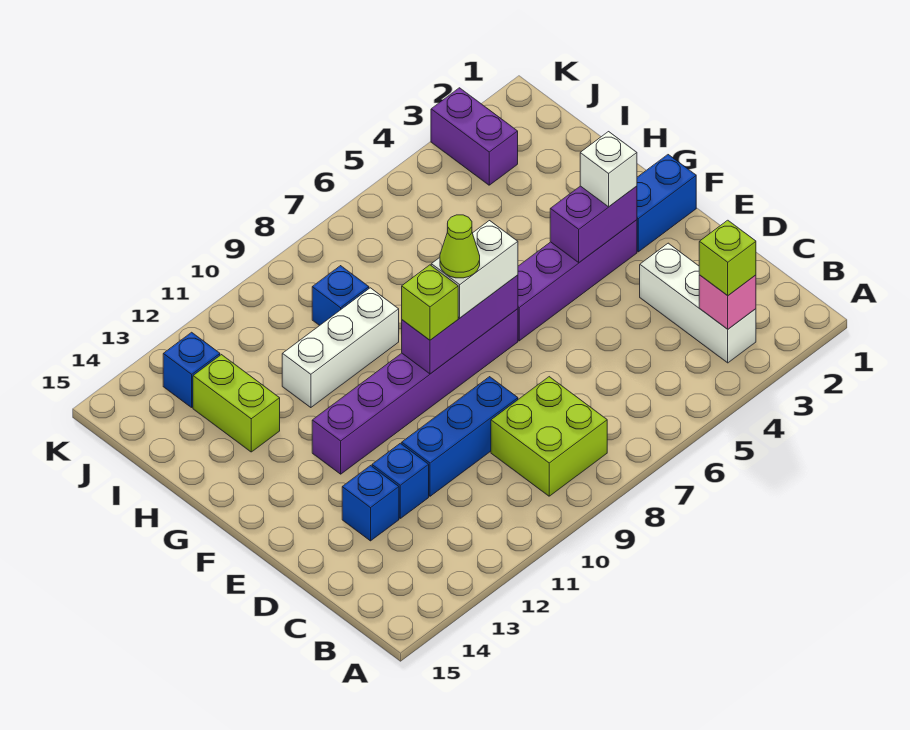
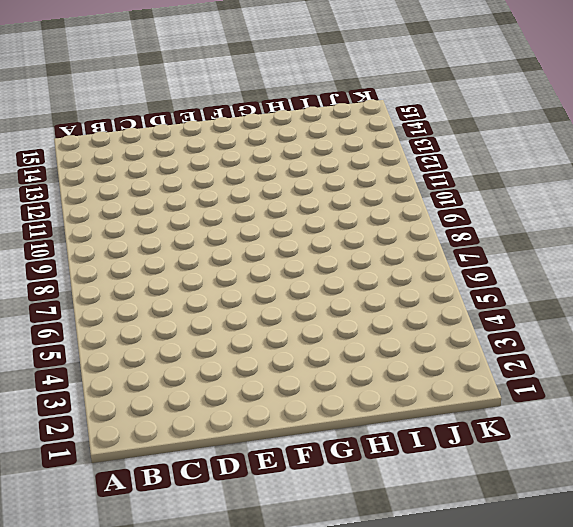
none -> white brick B3:D3 level 1
none -> lime brick B8:C9 level 1
none -> blue brick D9:D11 level 1

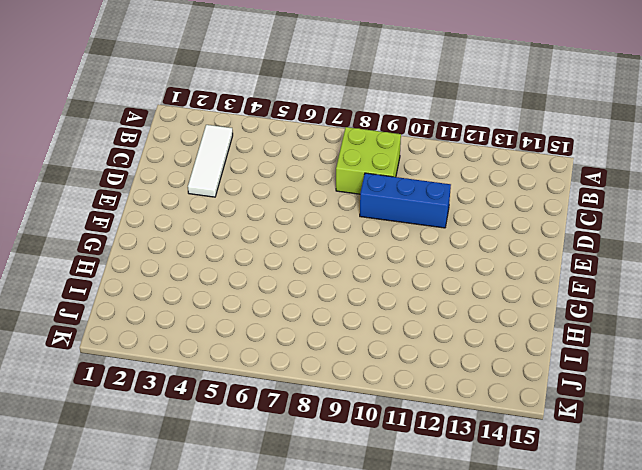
white tile B3:D3 level 1 -> white brick B3:D3 level 1
none -> blue brick D12 level 1
none -> blue brick D13 level 1
none -> blue brick F1:F2 level 1

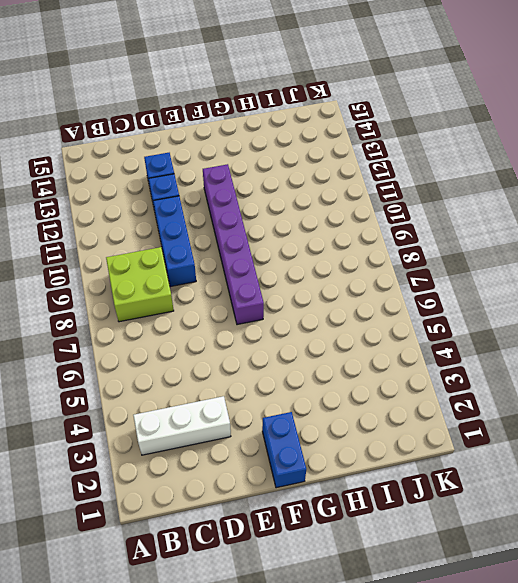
none -> purple brick F3:F6 level 1
none -> white brick H9:H11 level 1
none -> lime brick H13:I13 level 1

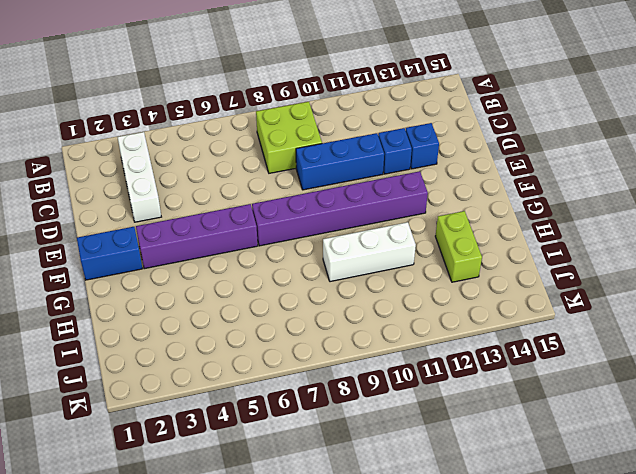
none -> blue brick I9 level 1
none -> purple brick J3:K3 level 1
none -> blue brick J13 level 1

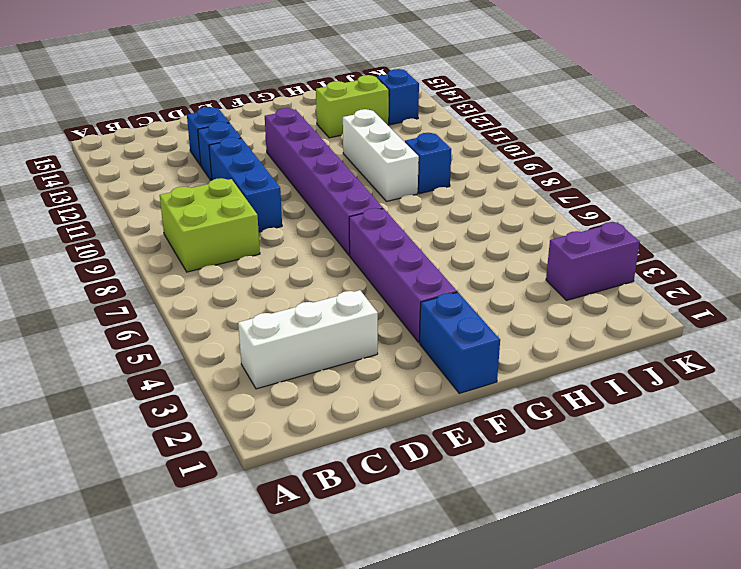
none -> pink brick B3 level 2
none -> purple brick F3:F4 level 2
none -> purple brick F7:F9 level 2

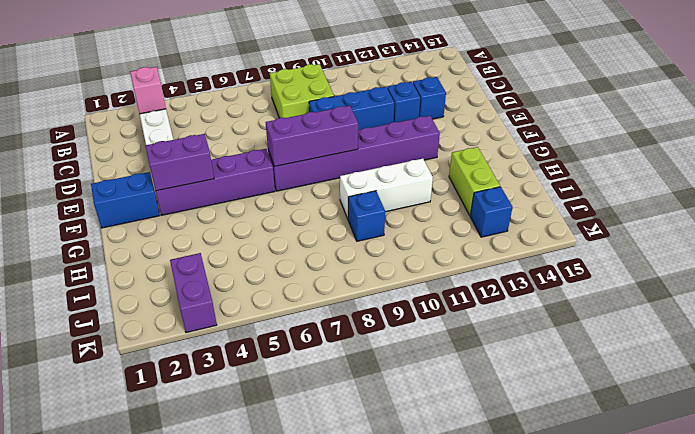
none -> lime brick B3 level 3
none -> white brick F3 level 3
none -> white brick F7:F8 level 3

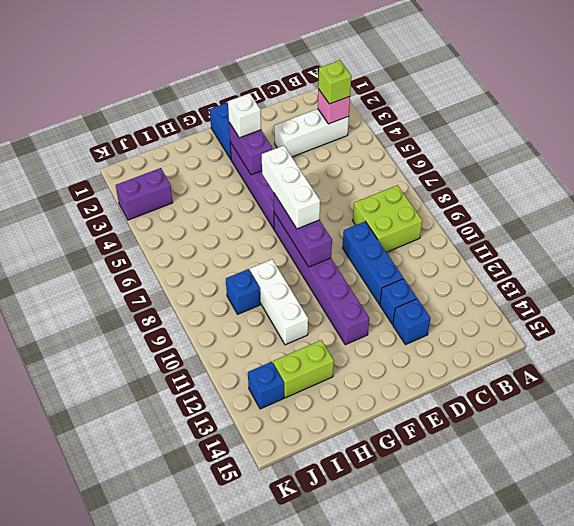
white brick F6:F8 level 3 -> white brick F7:F8 level 3
none -> lime brick F9 level 3
none -> lime cone F8 level 4

